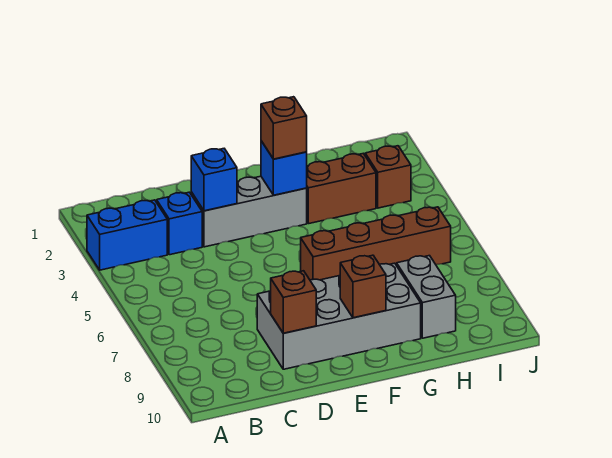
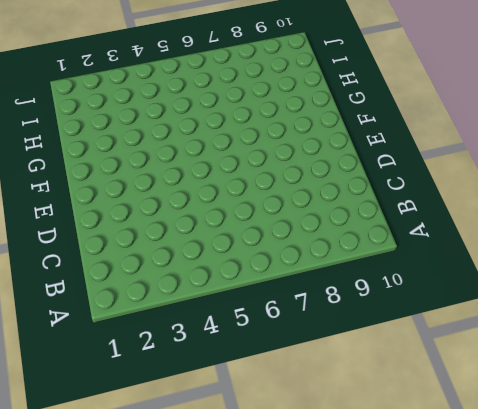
none -> blue brick A3:B3 level 1
none -> blue brick C3 level 1
none -> grey brick D3:F3 level 1

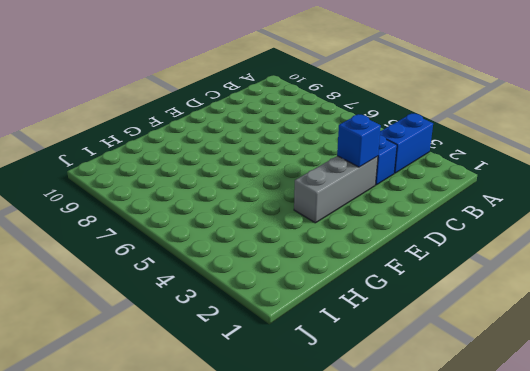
none -> grey brick D8:G9 level 1
none -> brown brick F6:I6 level 1
none -> brown brick G3:H3 level 1

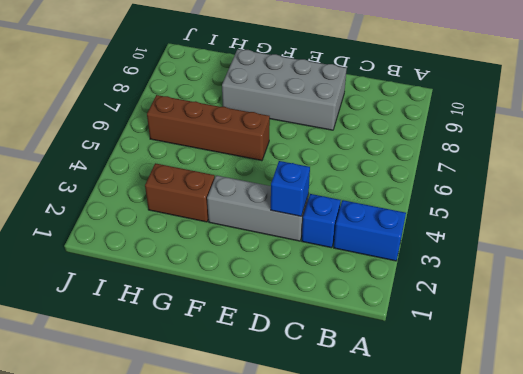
none -> grey brick H8:H9 level 1
none -> brown brick I3 level 1
none -> brown brick D9 level 2

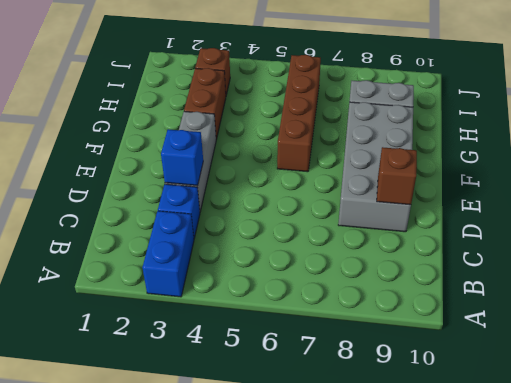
none -> blue brick F3 level 2
none -> brown brick F9 level 2
none -> brown brick F3 level 3

